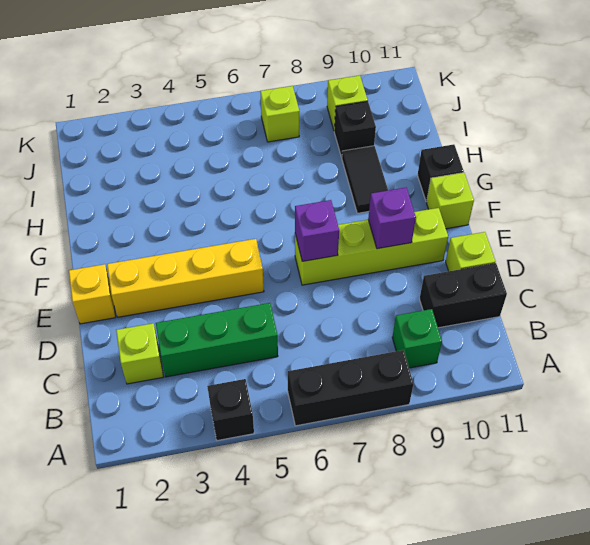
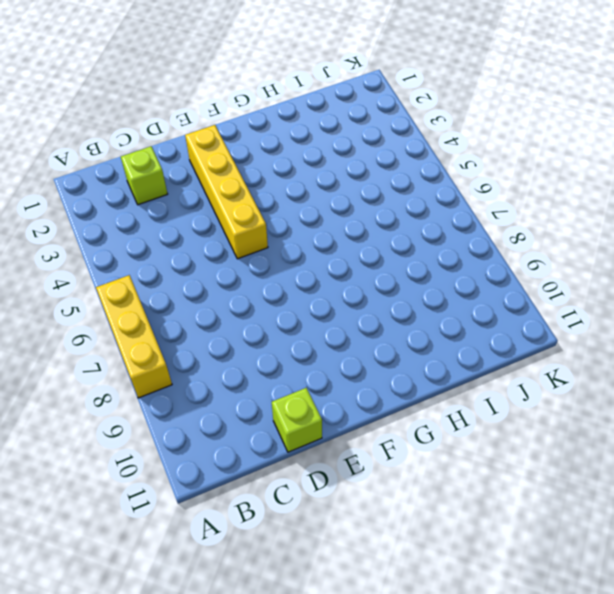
yellow brick A6:A8 level 1 -> black brick A6:A8 level 1
none -> black brick A4 level 1
none -> green brick B9 level 1
none -> green brick C3:C5 level 1

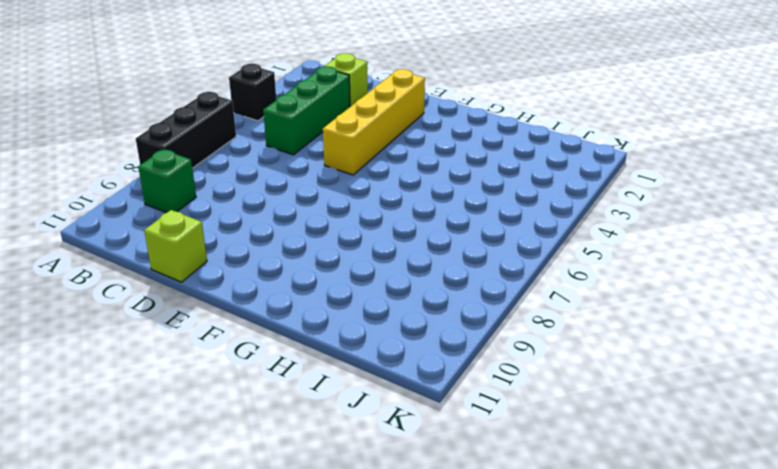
none -> black brick C10:C11 level 1
none -> yellow brick E1 level 1
none -> lime brick E7:E10 level 1

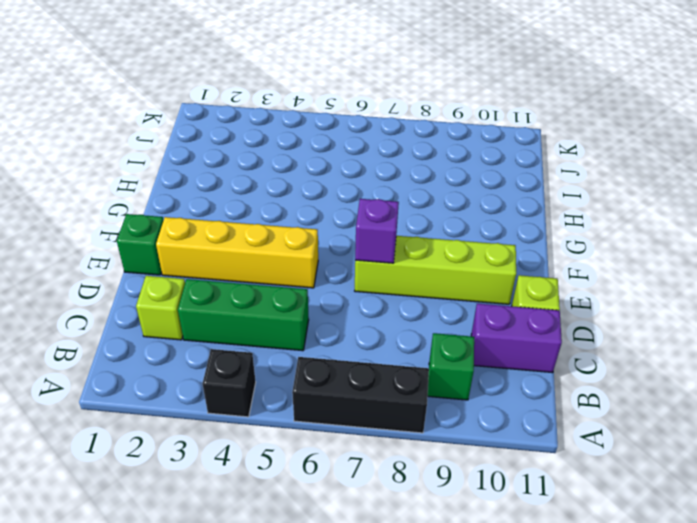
purple brick C10:C11 level 1 -> black brick C10:C11 level 1
green brick E1 level 1 -> yellow brick E1 level 1
none -> lime brick F11 level 1
none -> black tile G9:H9 level 1
none -> black brick G11 level 1

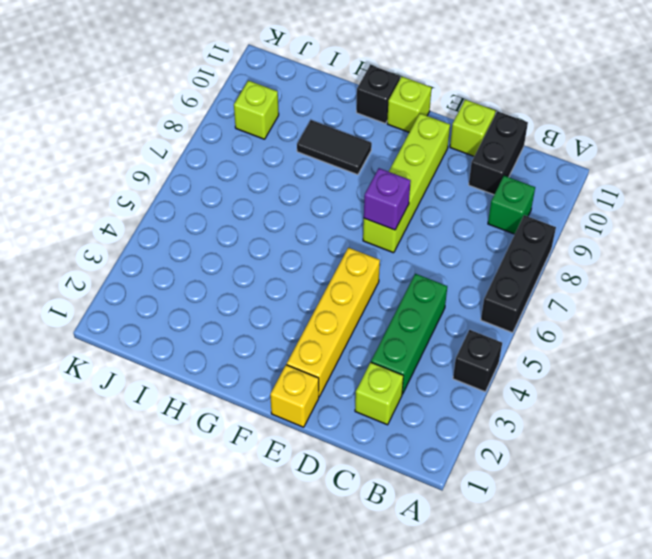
none -> black brick I9 level 1
none -> lime brick J7 level 1
none -> purple brick E9 level 2

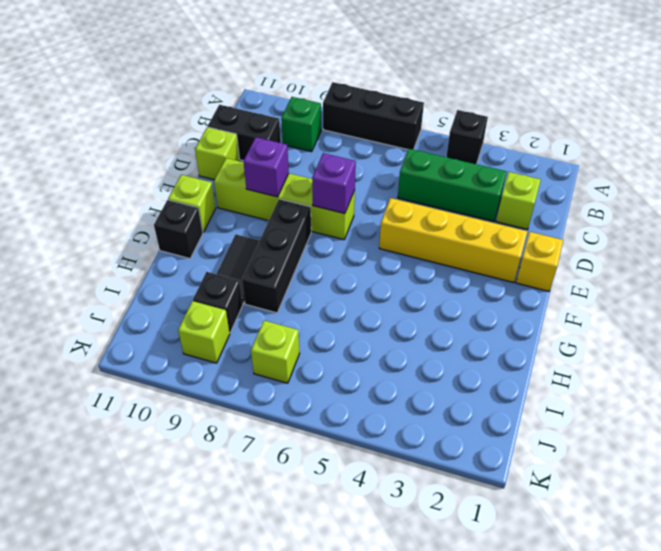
black brick F8:H8 level 1 -> none

